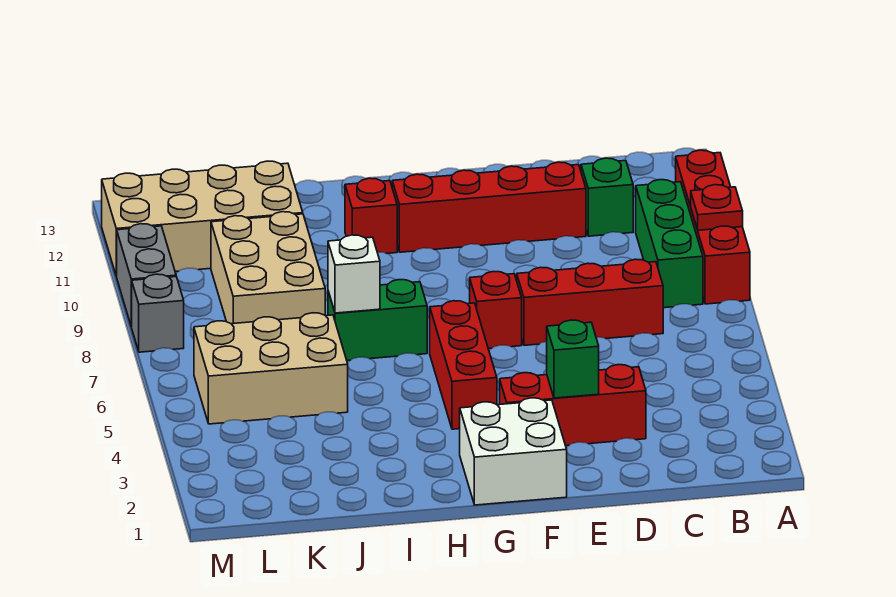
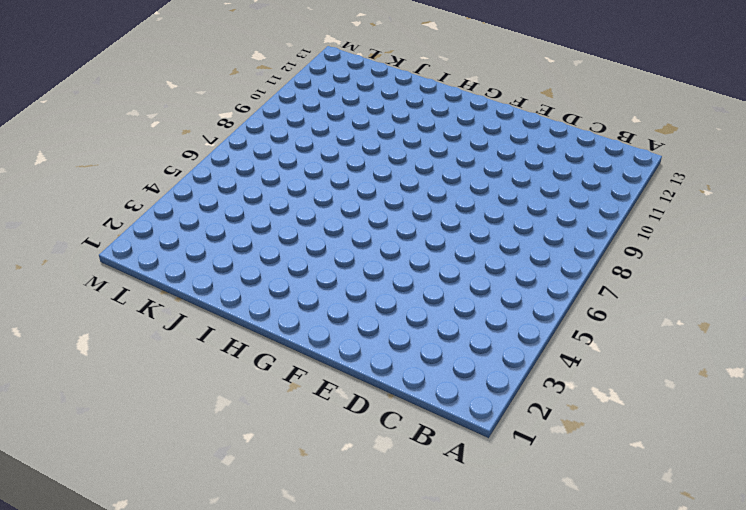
none -> red brick A8:A11 level 1
none -> green brick B8:B10 level 1
none -> red brick C7:E7 level 1

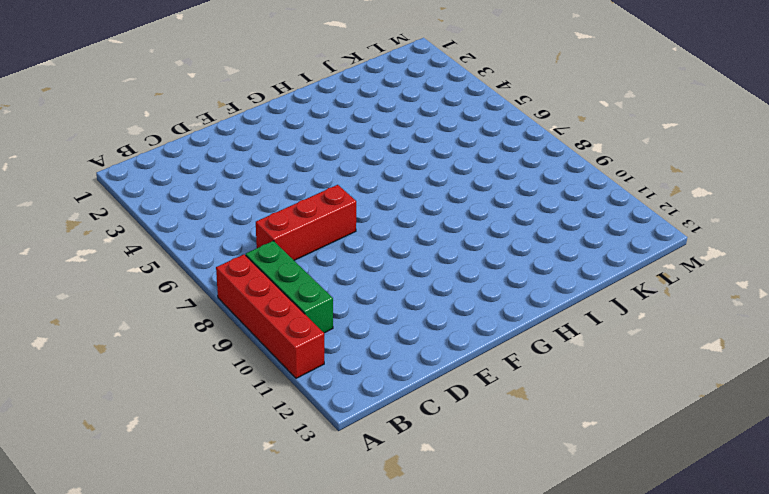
none -> green brick C11 level 1
none -> red brick D3:F3 level 1
none -> red brick D11:G11 level 1

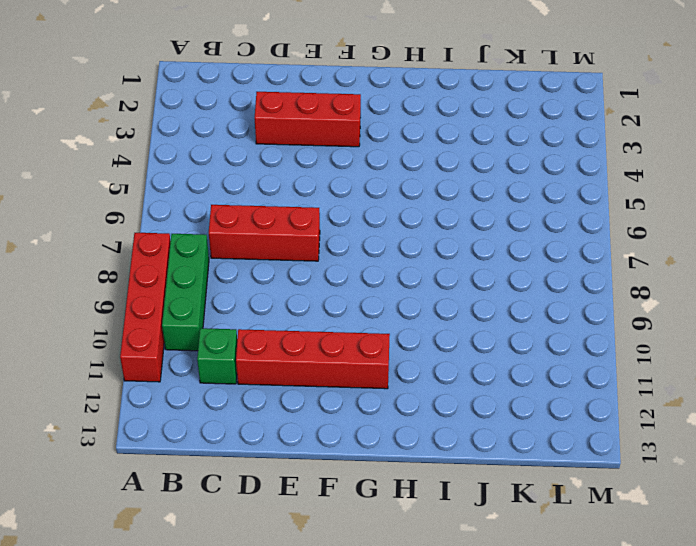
none -> white brick F1:G2 level 1
none -> red brick F7 level 1
none -> red brick G4:G6 level 1

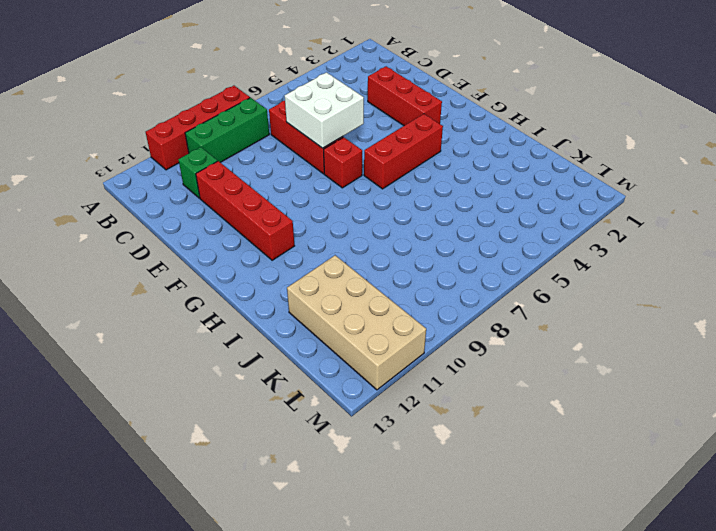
white brick D6:E7 level 2 -> white brick F1:G2 level 1
none -> green brick H7:I7 level 1
none -> red brick H11 level 1
none -> tan brick J5:L6 level 1

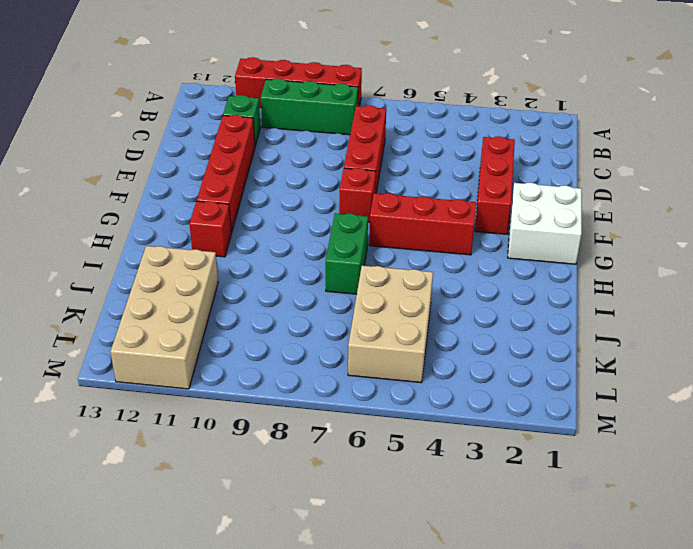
none -> tan brick J8:K10 level 1
none -> grey brick M8 level 1
none -> grey brick M9:M10 level 1

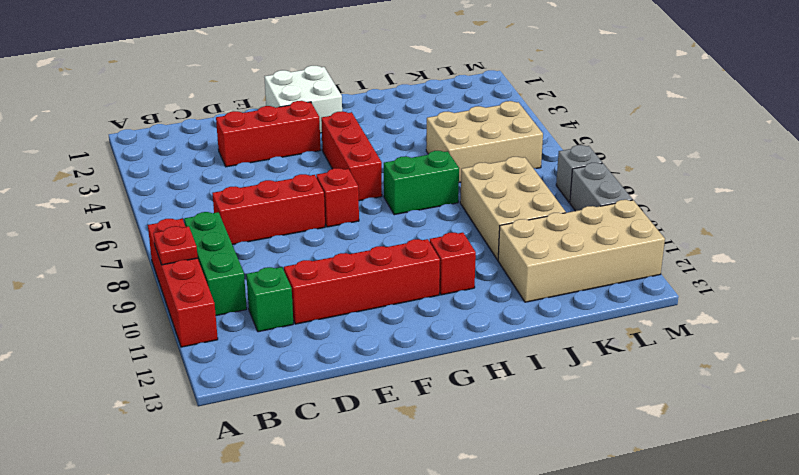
none -> green brick E3 level 2
none -> white brick I7 level 2

